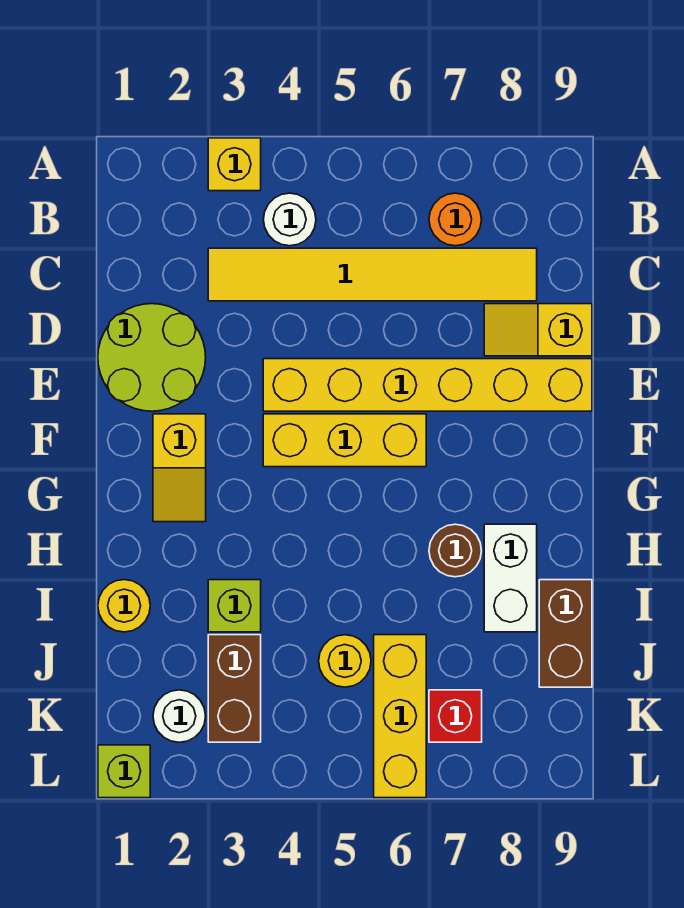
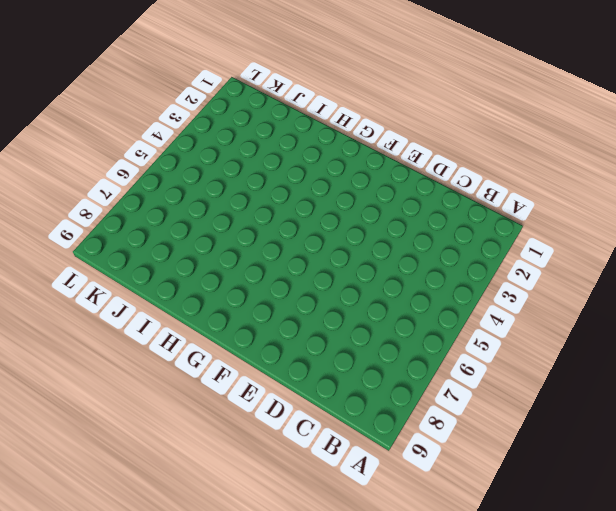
none -> yellow brick A3 level 1
none -> white round brick B4 level 1
none -> orange round brick B7 level 1

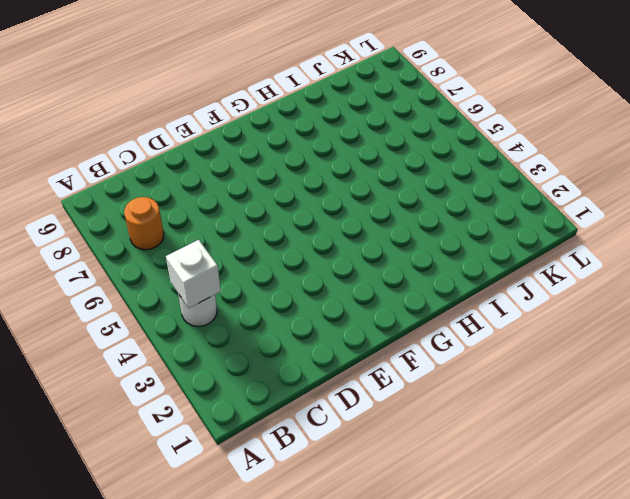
white brick B4 level 2 -> none
none -> yellow brick A3 level 1
none -> yellow tile C3:C8 level 1
none -> lime round brick D1:E2 level 1

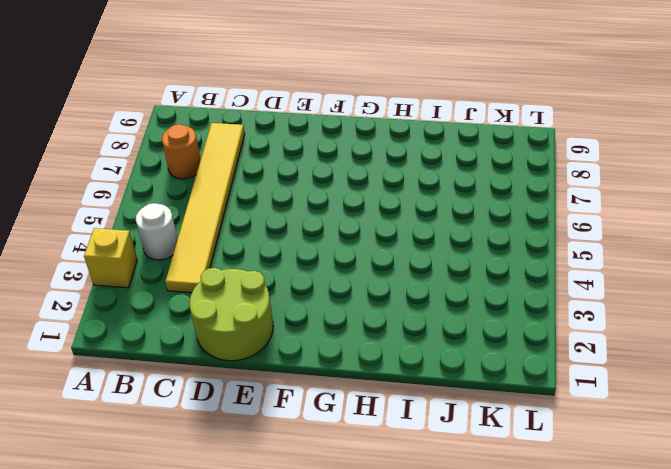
none -> yellow slope D8:D9 level 1 top 9
none -> yellow brick E4:E9 level 1
none -> yellow slope F2:G2 level 1 top F

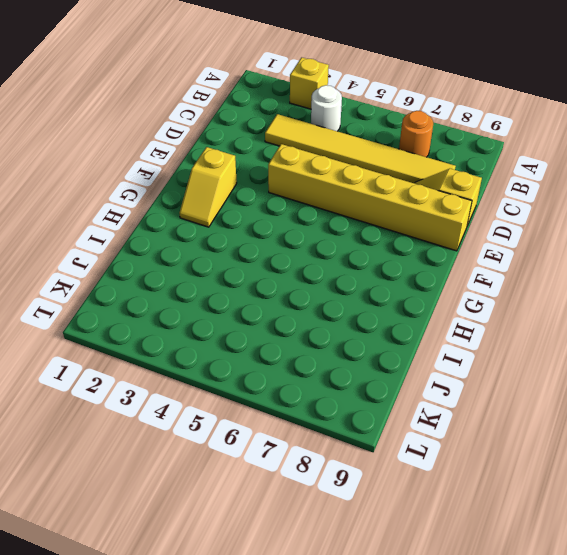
none -> lime round brick D1:E2 level 1
none -> yellow brick F4:F6 level 1
none -> brown round brick H7 level 1

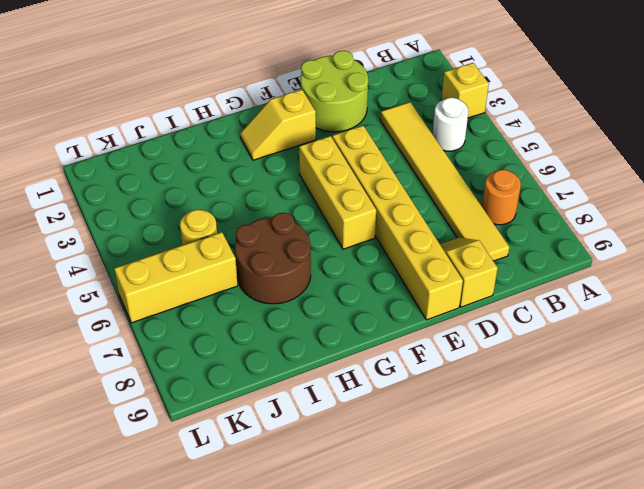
brown round brick H6:I7 level 1 -> brown round brick H7 level 1
none -> white brick H8:I8 level 1
none -> yellow round brick I1 level 1
none -> lime brick I3 level 1

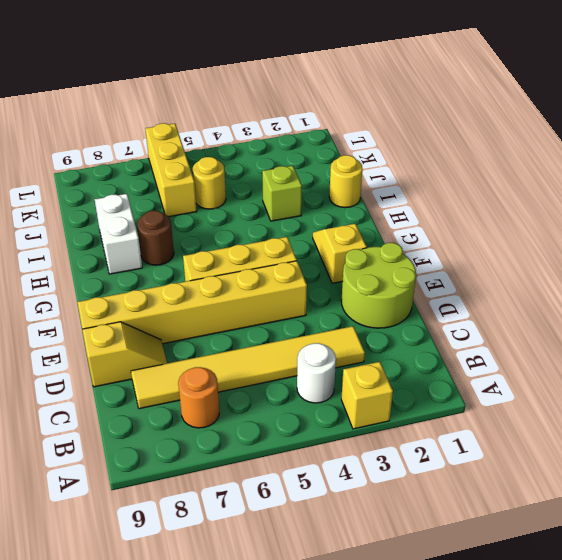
none -> brown brick I9:J9 level 1
none -> brown brick J3:K3 level 1
none -> white round brick K2 level 1

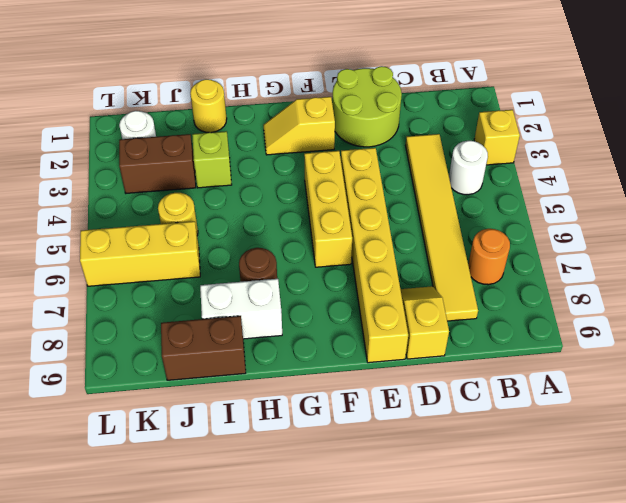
none -> red brick K7 level 1
none -> lime brick L1 level 1

